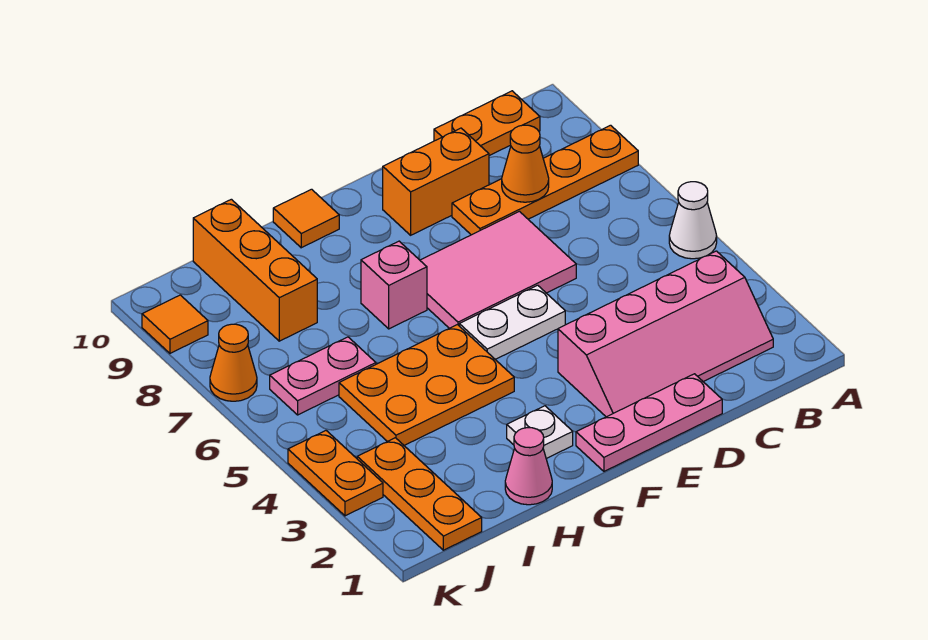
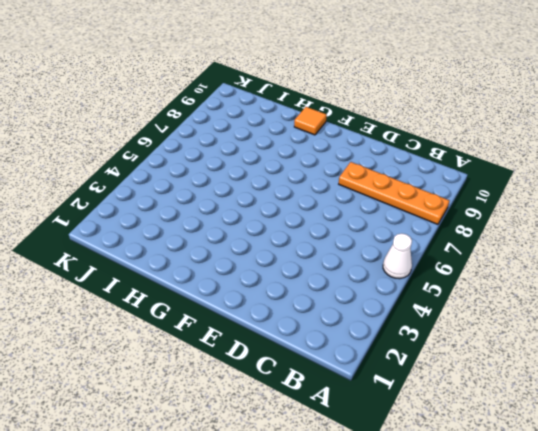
none -> pink slope B2:E3 level 1 top 3
none -> orange plate B10:C10 level 1
none -> pink plate D1:F1 level 1

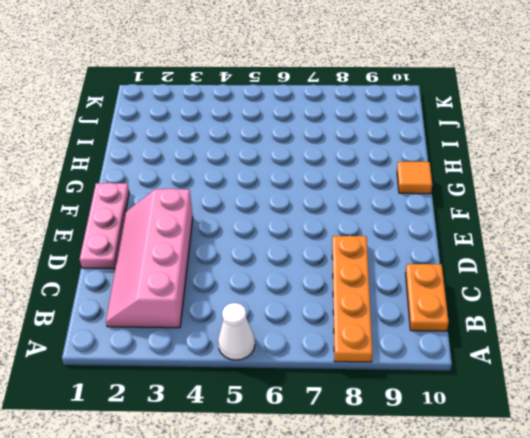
none -> pink tile D6:F7 level 1
none -> orange brick D9:E9 level 1
none -> white plate E5:F5 level 1

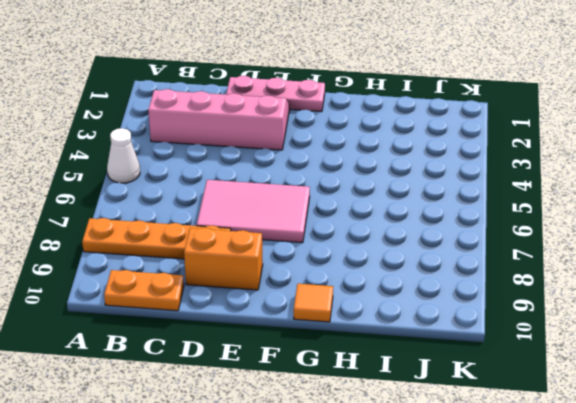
none -> white plate E5:F5 level 1
none -> white plate G2 level 1
none -> orange plate G4:I5 level 1

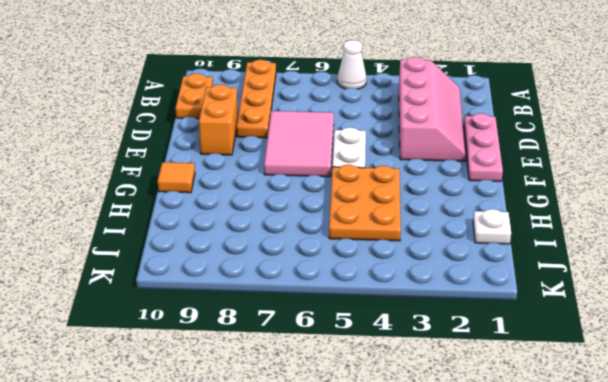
white plate I1 level 1 -> white plate G2 level 1
none -> pink brick G7 level 1
none -> pink cone H1 level 1
none -> pink plate I6:J6 level 1

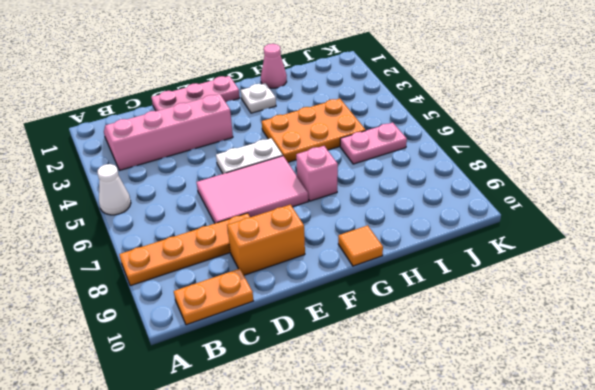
none -> orange brick I8:I10 level 1
none -> orange plate J1:J3 level 1
none -> orange plate K3:K4 level 1

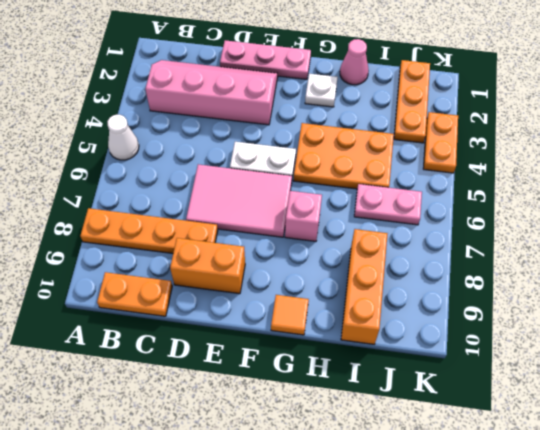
none -> orange cone K7 level 1
none -> orange tile K9 level 1
none -> orange cone C8 level 2

